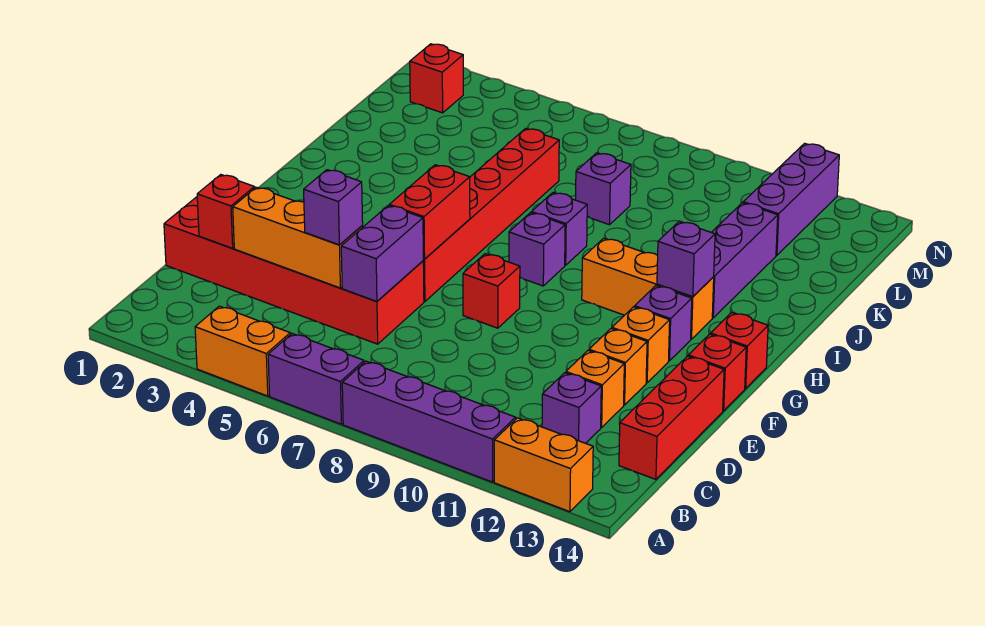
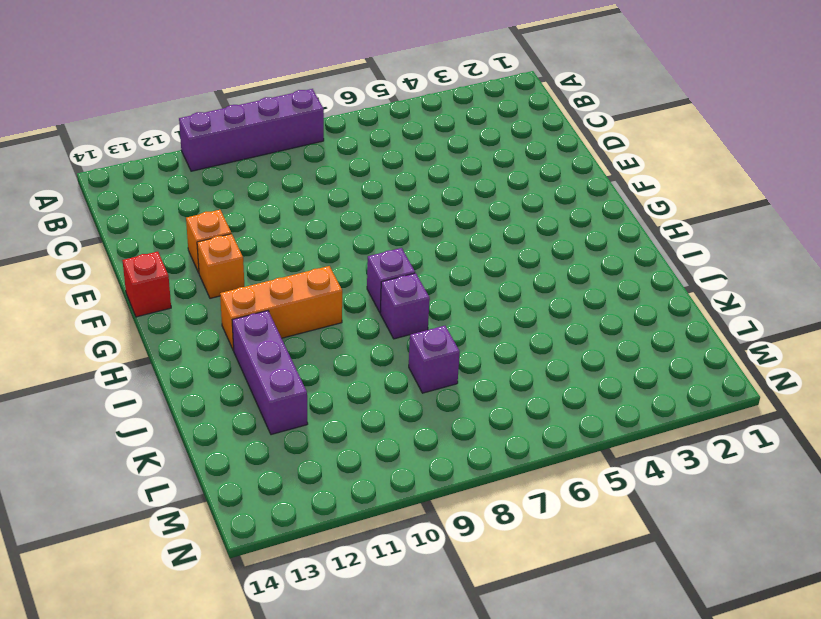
none -> orange brick A4:A5 level 1
none -> purple brick A6:A7 level 1
none -> orange brick A12:A13 level 1

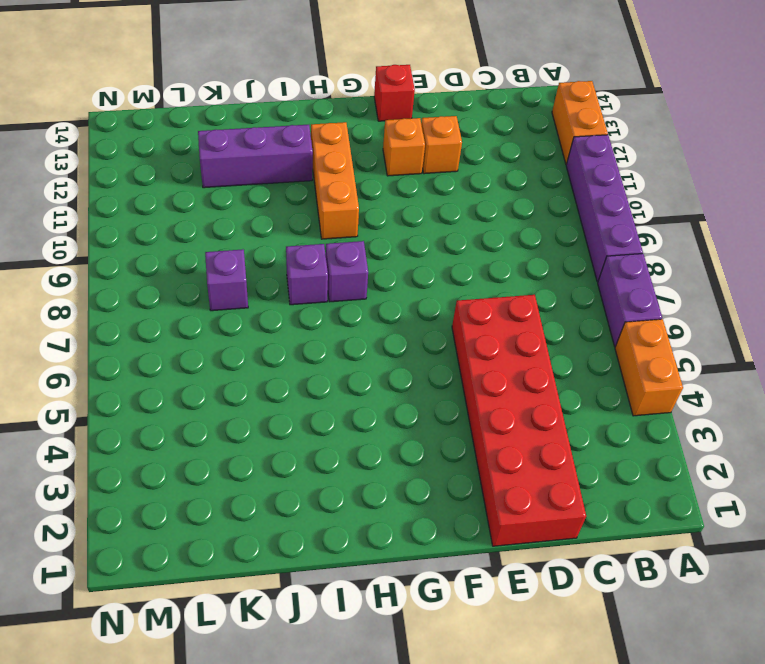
none -> purple brick C12 level 1
none -> red brick C14:E14 level 1
none -> orange brick D12 level 1

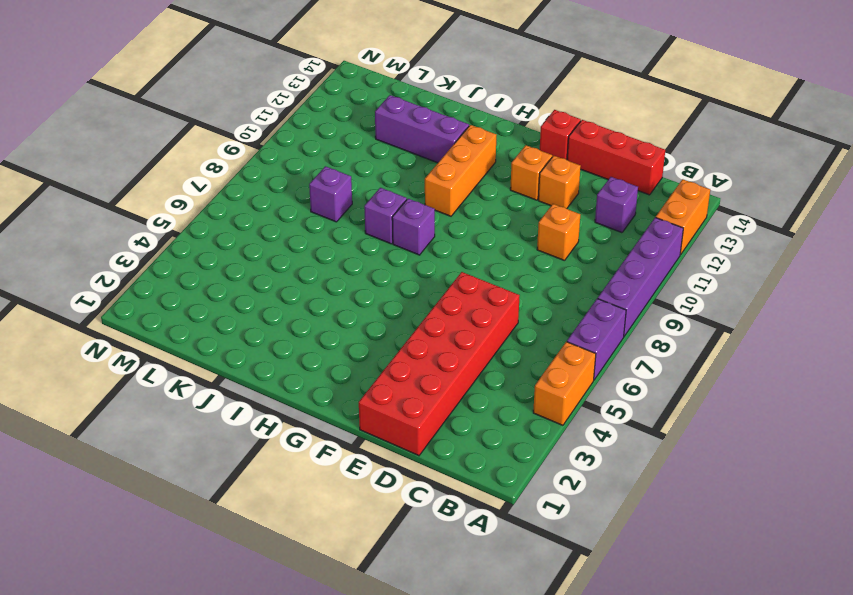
orange brick D10 level 1 -> orange brick D12 level 1
none -> red brick F6:K6 level 1
none -> red brick F8 level 1
none -> purple brick G12 level 1

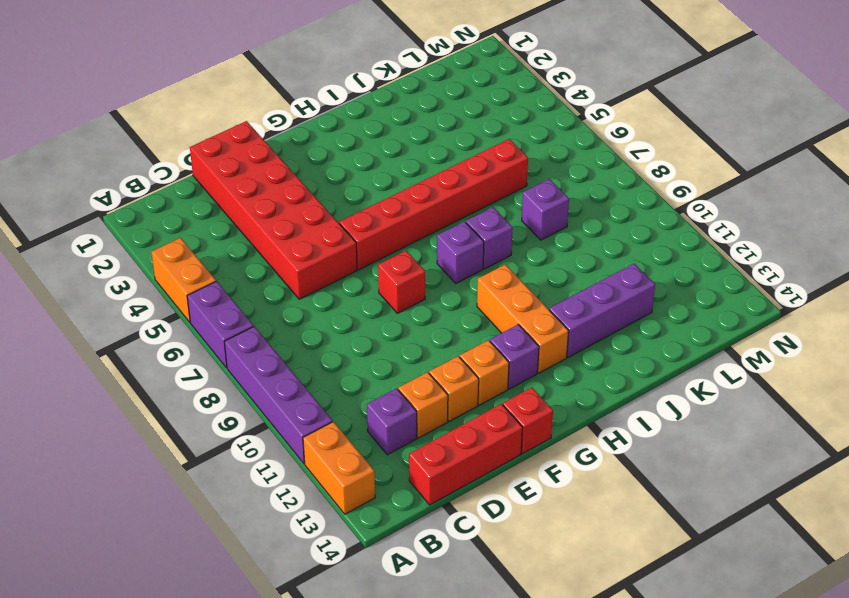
none -> red brick G14 level 1
none -> purple brick L12:N12 level 1
none -> red brick M2 level 1

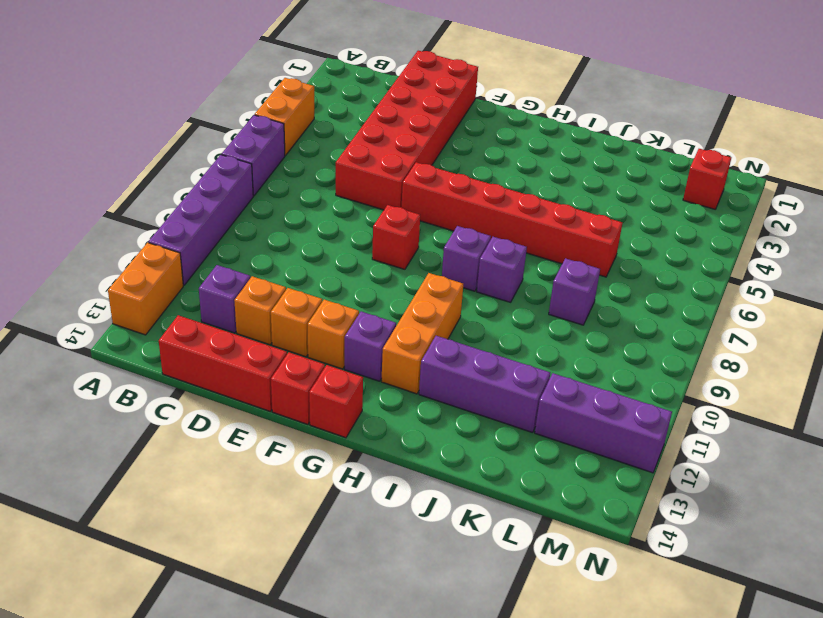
none -> red brick D2 level 2
none -> orange brick D3:D5 level 2
none -> purple brick D6:E6 level 2

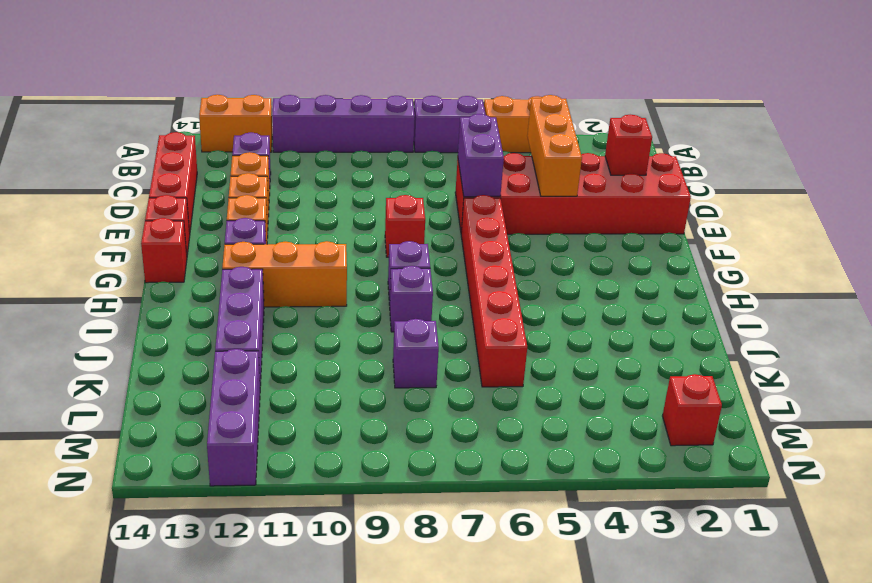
orange brick C4:E4 level 2 -> orange brick D3:D5 level 2
none -> red brick F6:G6 level 2
none -> purple brick H12 level 2
none -> purple brick D5 level 3

